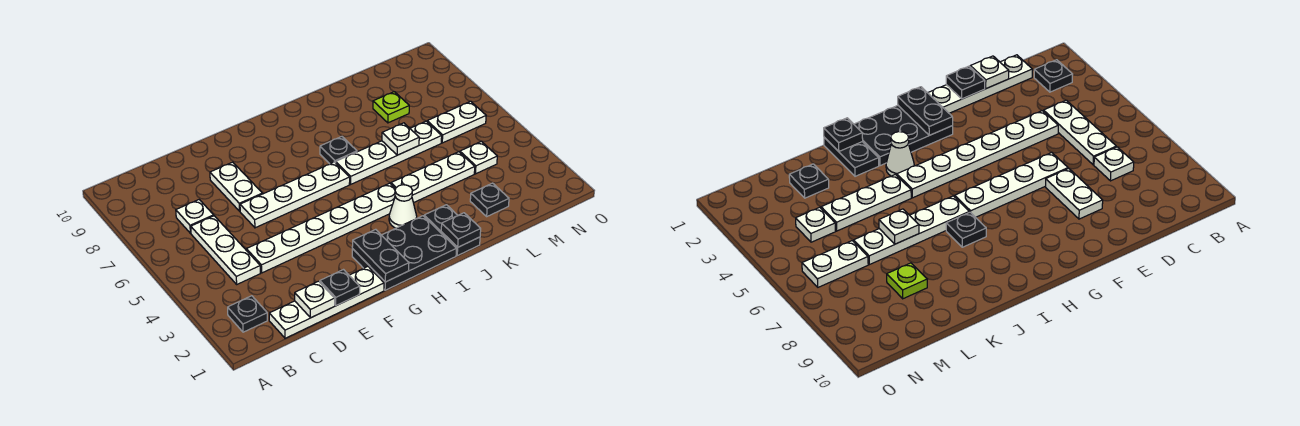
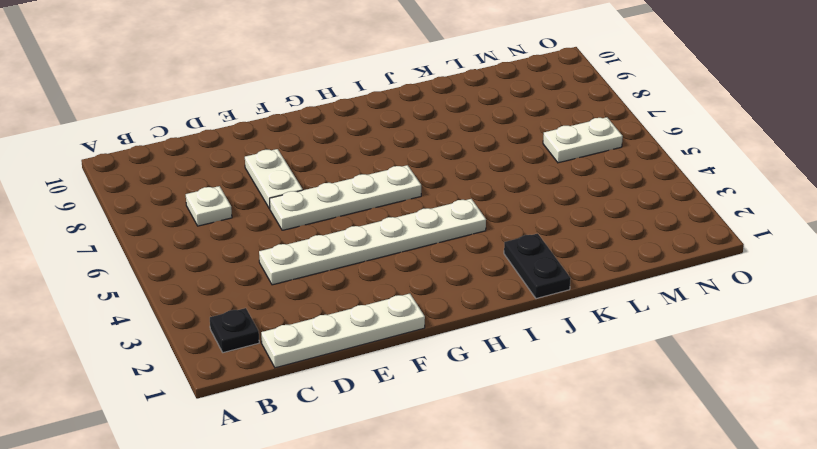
none -> white plate C4:C6 level 1
none -> black plate G1:I2 level 1
none -> white cone I3 level 1

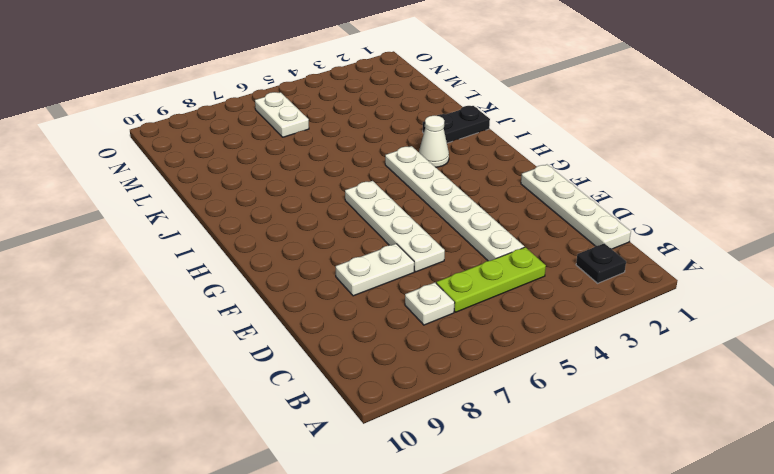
lime plate C4:C6 level 1 -> white plate C4:C6 level 1
none -> black plate G1:I2 level 1
none -> white plate I6:L6 level 1
none -> black plate I7 level 1

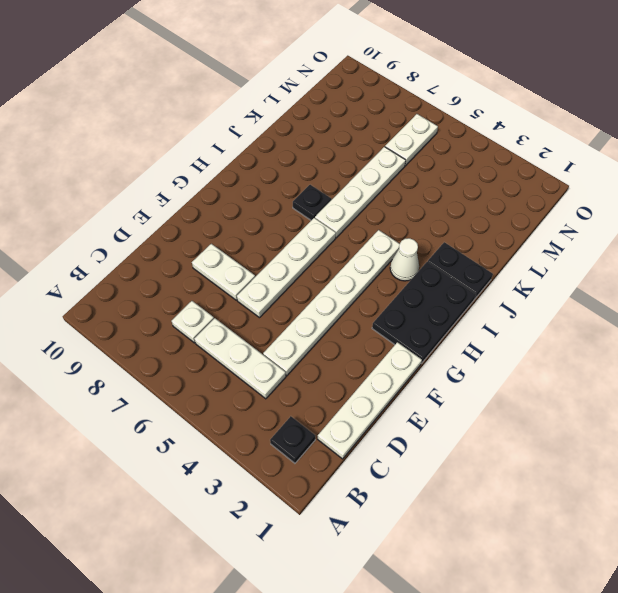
none -> white plate J4:L4 level 1
none -> black plate L2 level 1
none -> lime plate L8 level 1

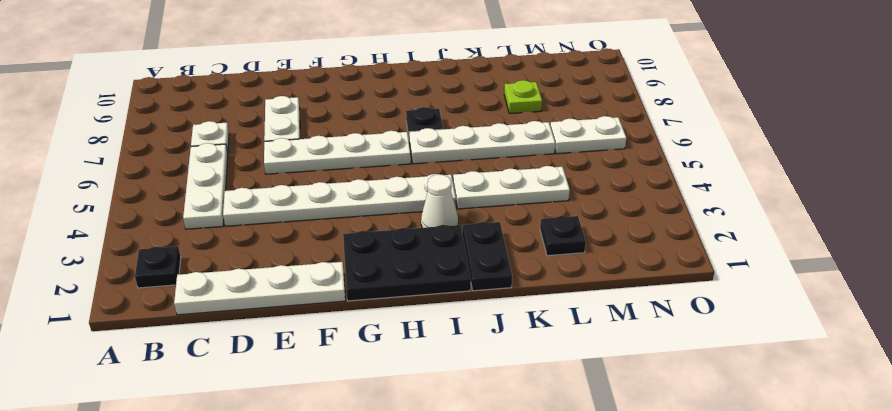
none -> white plate M4 level 1
none -> white plate D1 level 2
none -> black plate E1 level 2

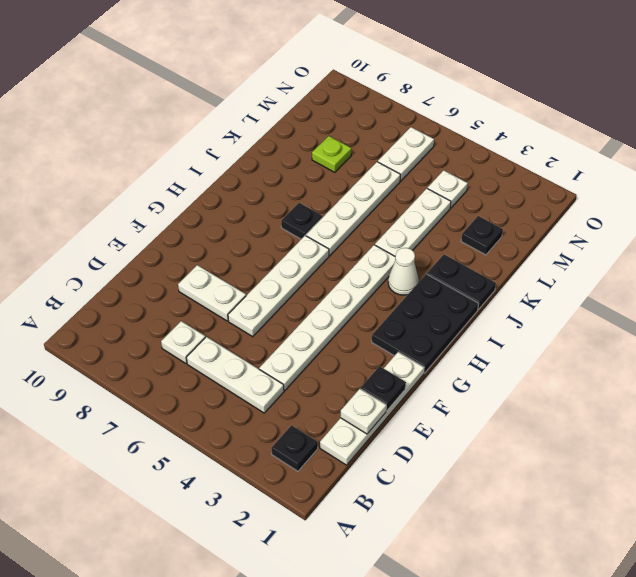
none -> black plate G1:G2 level 2
none -> black plate J1 level 2
none -> white plate K6 level 2

